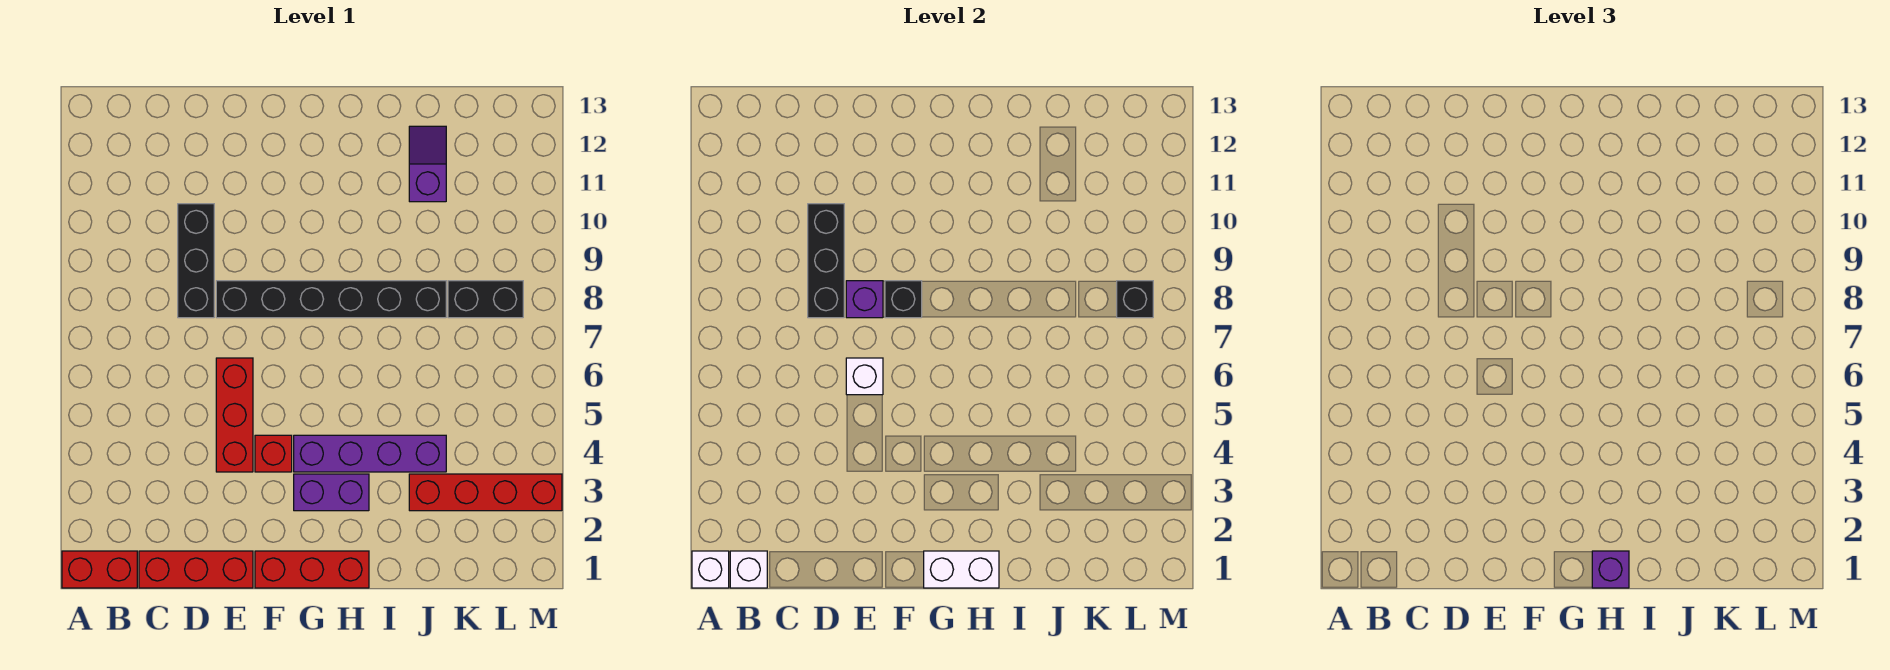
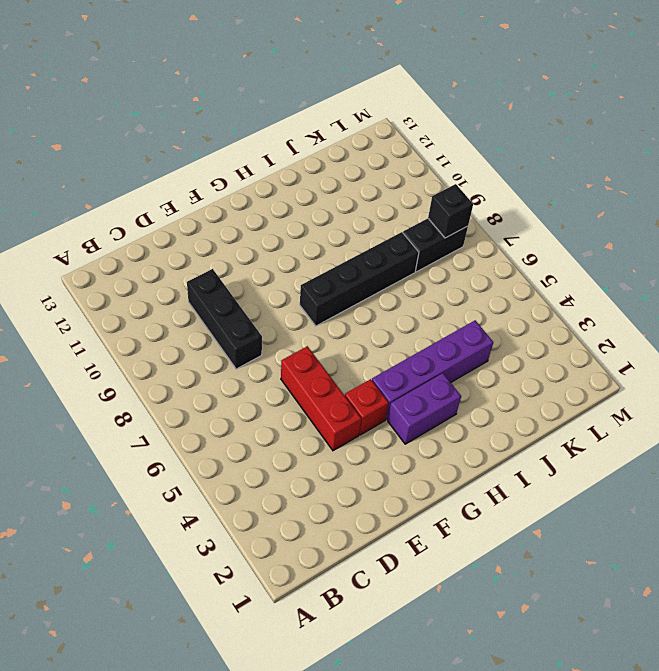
black brick G8:J8 level 1 -> black brick E8:J8 level 1
none -> red brick A1:B1 level 1
none -> red brick C1:E1 level 1
none -> red brick F1:H1 level 1

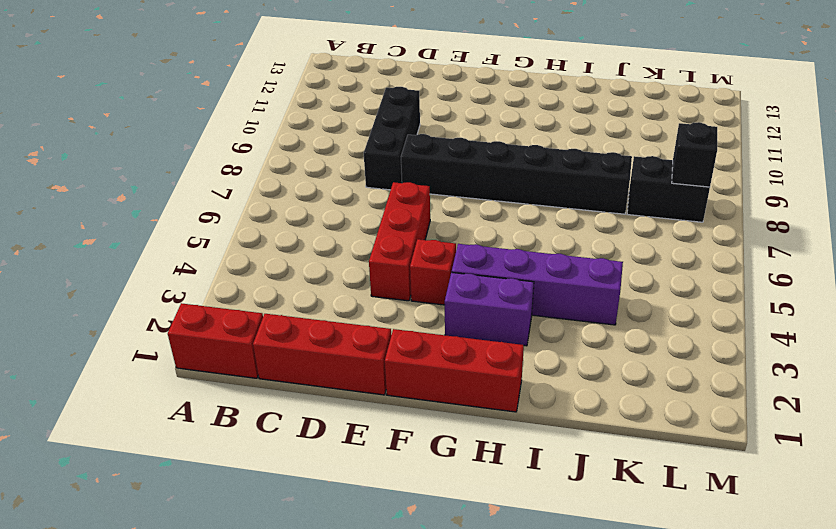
none -> red brick J3:M3 level 1
none -> purple slope J11:J12 level 1 top 11
none -> white brick A1 level 2

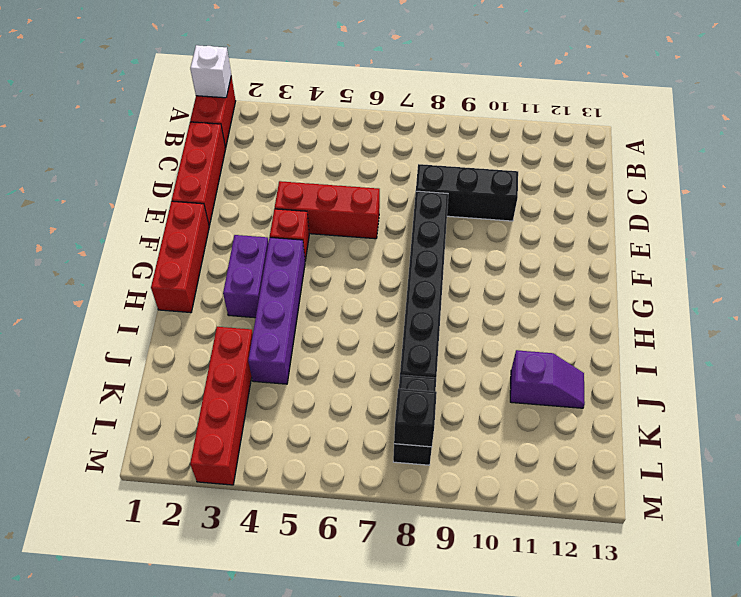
none -> white brick B1 level 2
none -> black brick D8:D10 level 2
none -> white brick E6 level 2

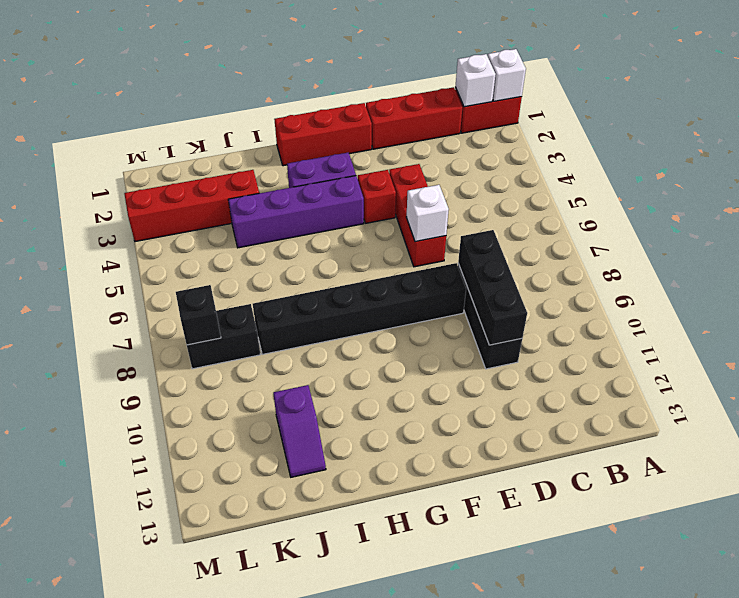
none -> purple brick E8 level 2
none -> black brick F8 level 2
none -> white brick G1:H1 level 2

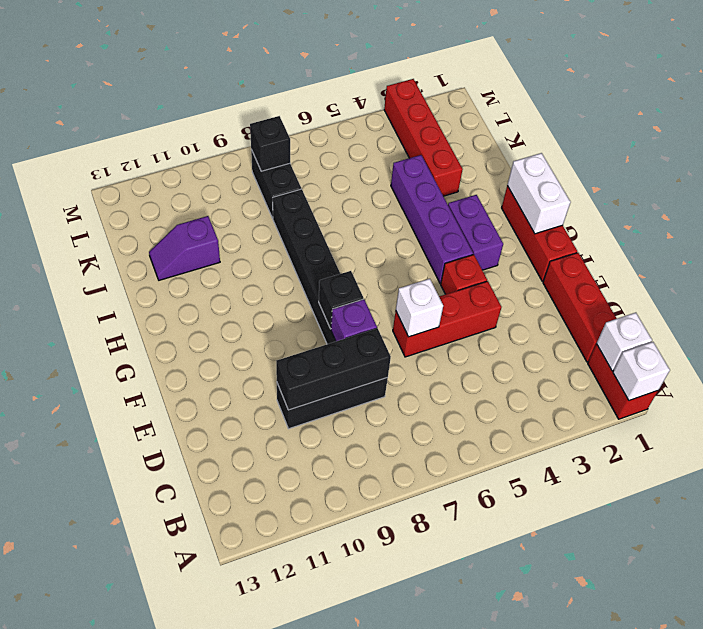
none -> purple brick H1 level 3

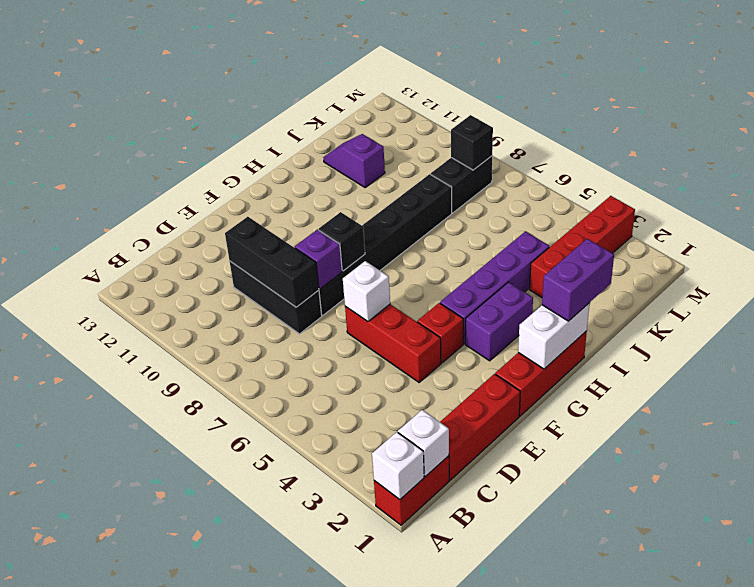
purple brick H1:I1 level 3 -> purple brick H1 level 3

